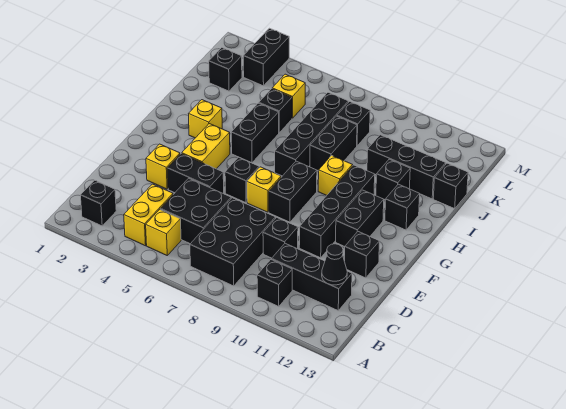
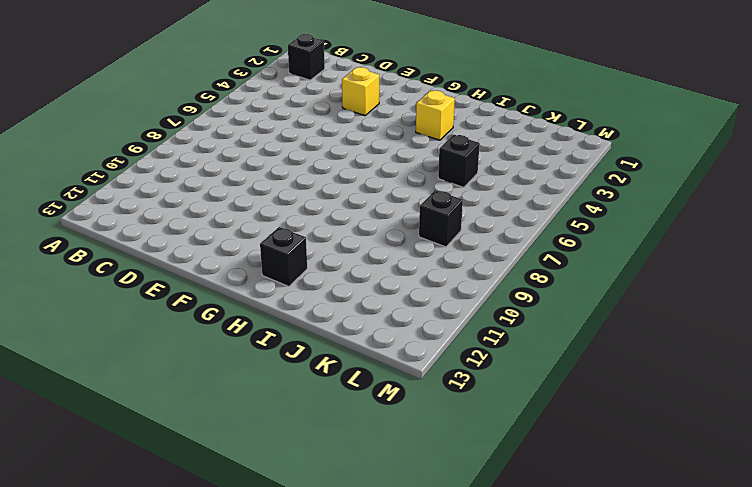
none -> yellow brick B4:C4 level 1
none -> yellow brick B5 level 1
none -> black brick B7:D8 level 1
none -> black brick B10 level 1

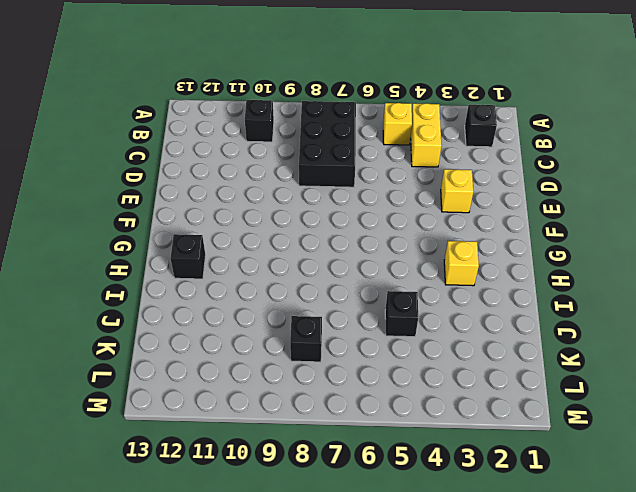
none -> black brick C5:D6 level 1
none -> black brick C10:C12 level 1
none -> black brick D9 level 1
none -> black brick E4:E5 level 1

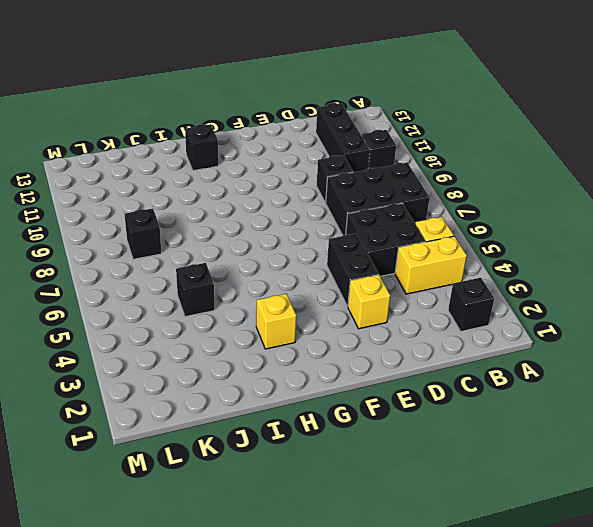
none -> black brick E10:H10 level 1
none -> black brick E12 level 1
none -> yellow brick F4:G4 level 1
none -> black brick F6 level 1

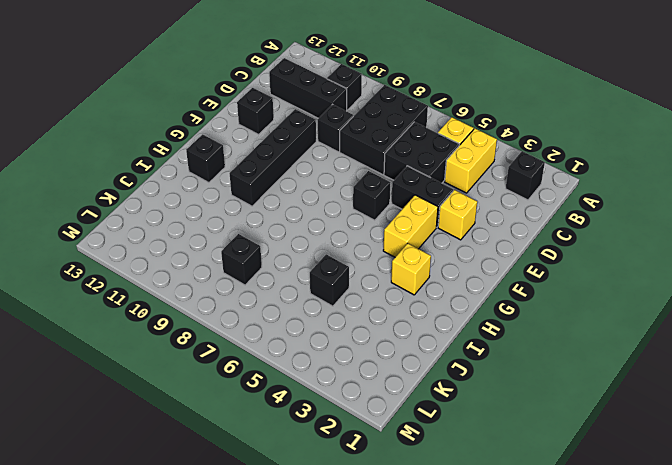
none -> yellow brick F7 level 1
none -> black brick F8:G8 level 1
none -> black brick F11:G11 level 1
none -> black brick H5:I5 level 1

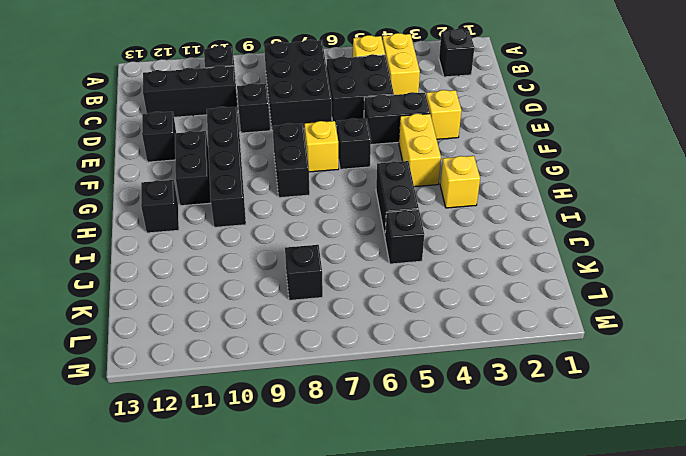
none -> black brick H7:K7 level 1
none -> yellow brick H9 level 1
none -> black brick I8:J8 level 1
none -> black brick I11 level 1

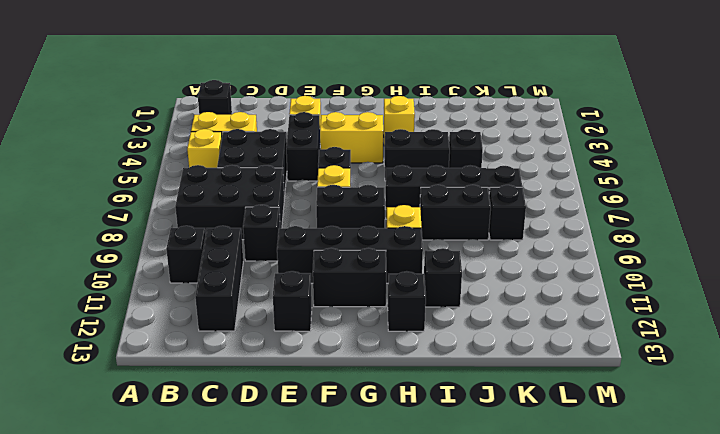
none -> black brick J10:J12 level 1
none -> black brick J13 level 1
none -> black brick K2 level 1
none -> yellow brick K5 level 1

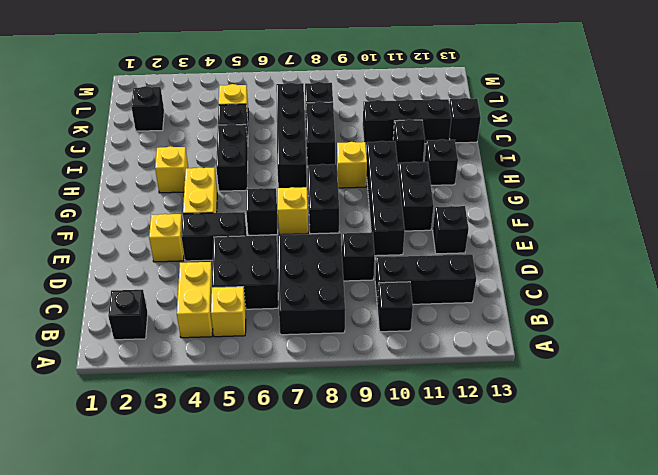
none -> black brick L3:M3 level 1
none -> black cone C12 level 2

